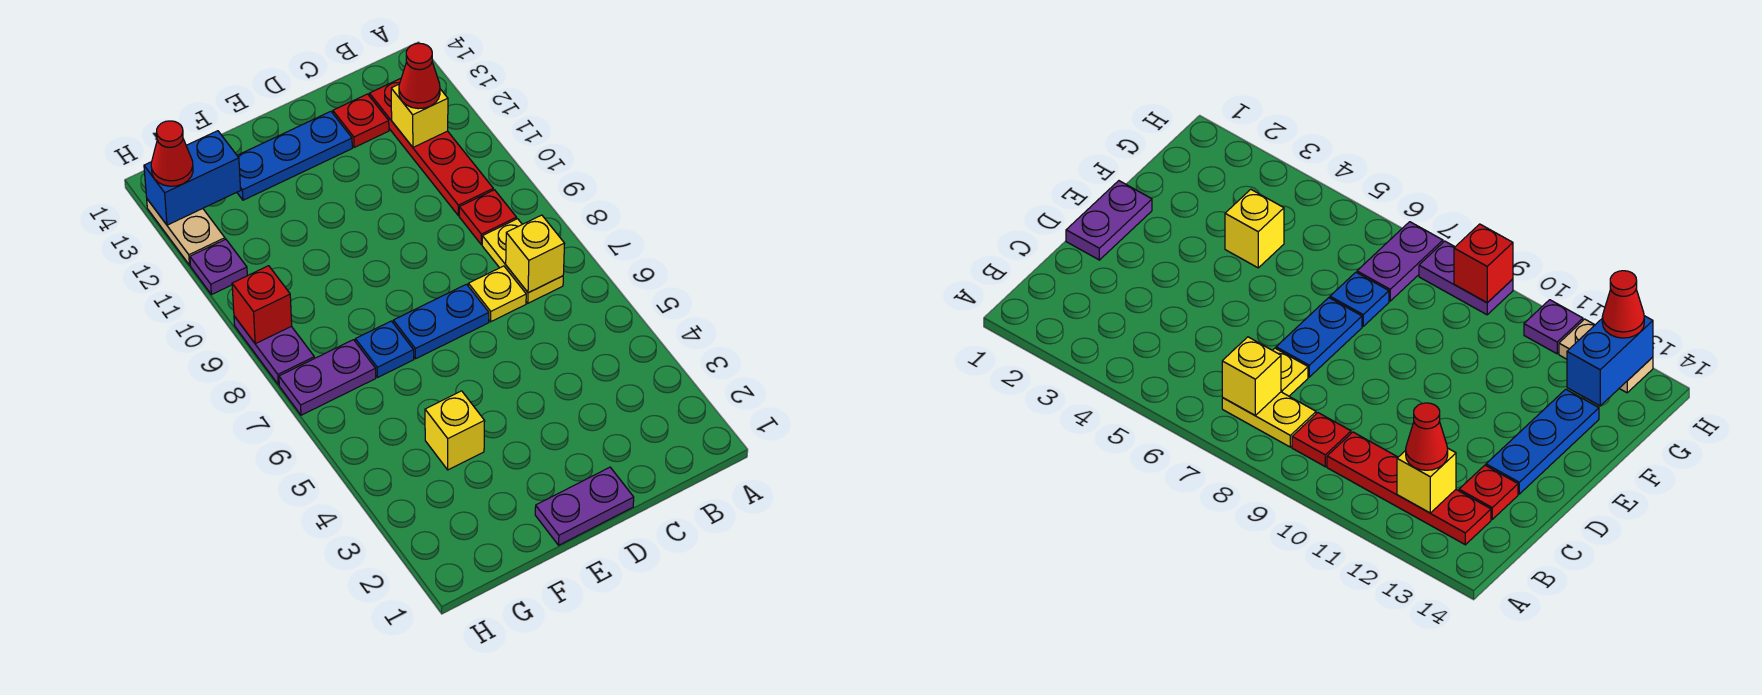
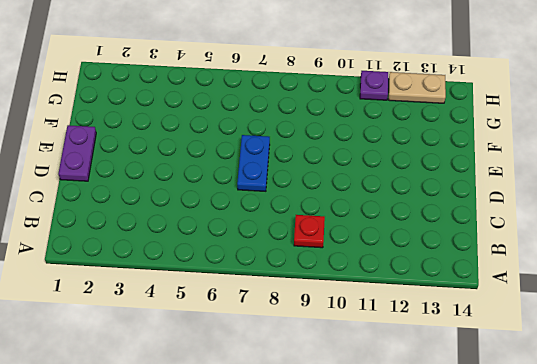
none -> yellow plate B7:B8 level 1
none -> red plate B10:B13 level 1
none -> yellow plate C7 level 1

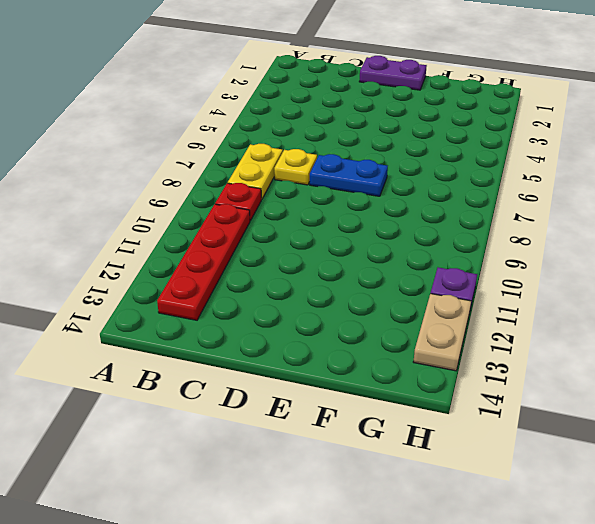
none -> red plate C13 level 1
none -> blue plate D13:F13 level 1
none -> yellow brick F4 level 1

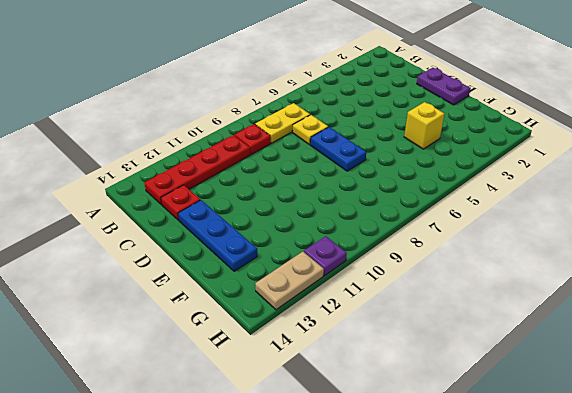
none -> blue plate F7 level 1
none -> purple plate G7:H7 level 1
none -> purple plate H8:H9 level 1

